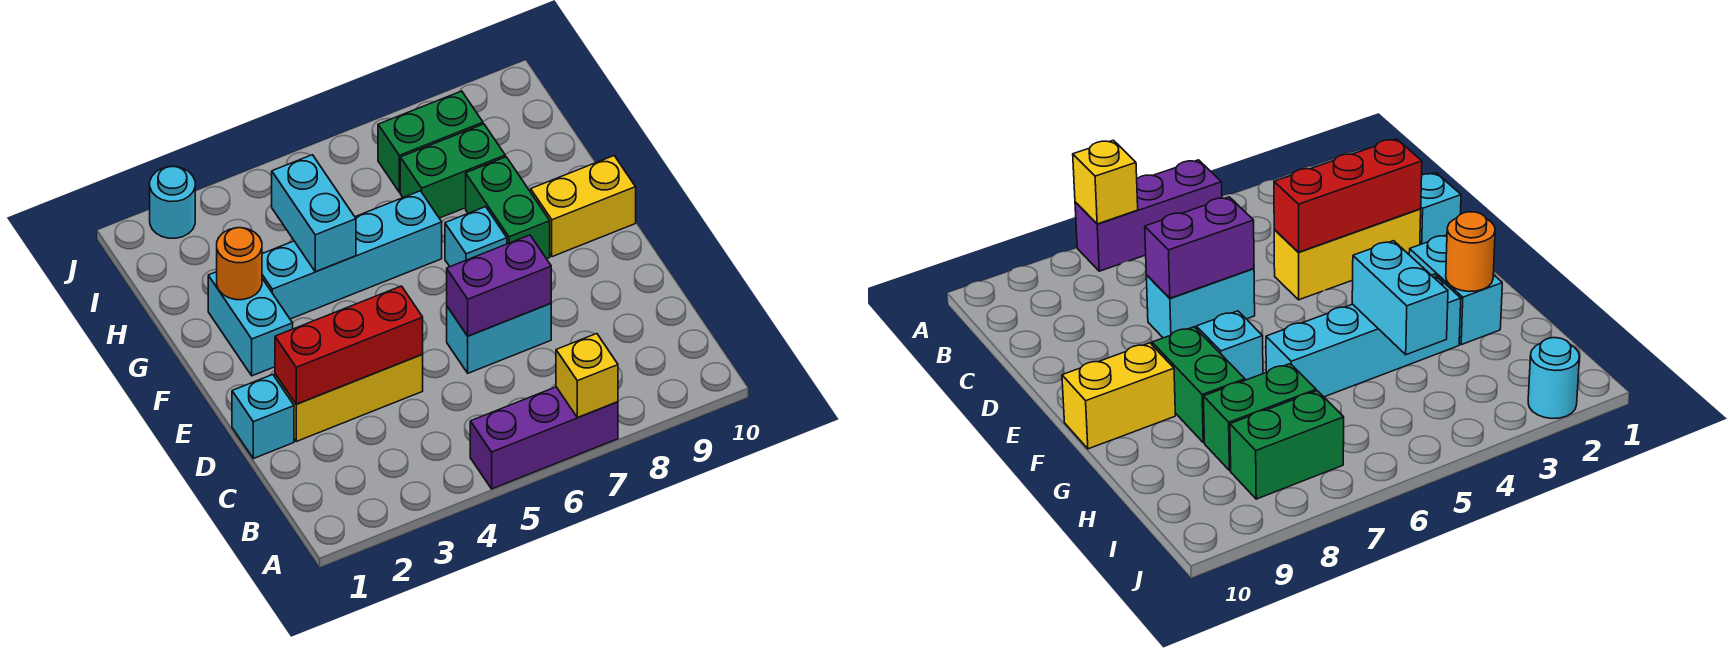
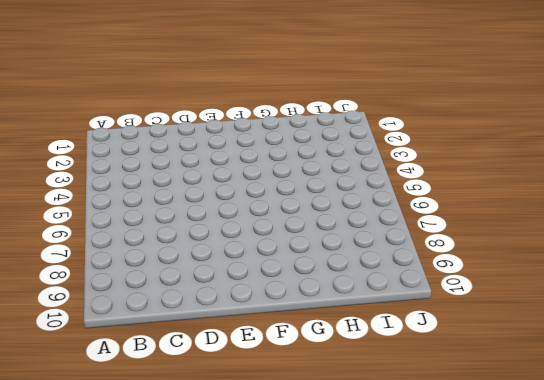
none -> purple brick A5:A7 level 1
none -> cyan brick D1 level 1
none -> yellow brick D2:D4 level 1

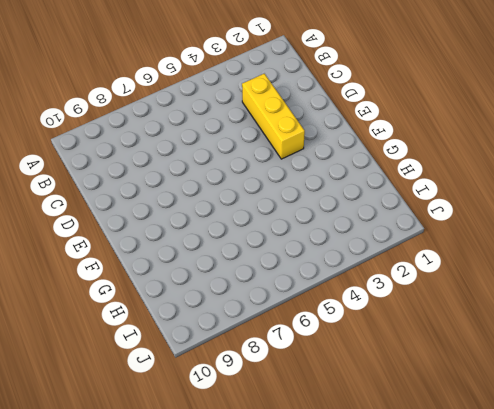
yellow brick C3:E3 level 1 -> yellow brick D2:D4 level 1
none -> purple brick A5:A7 level 1
none -> cyan brick D1 level 1
none -> cyan brick D6:D7 level 1

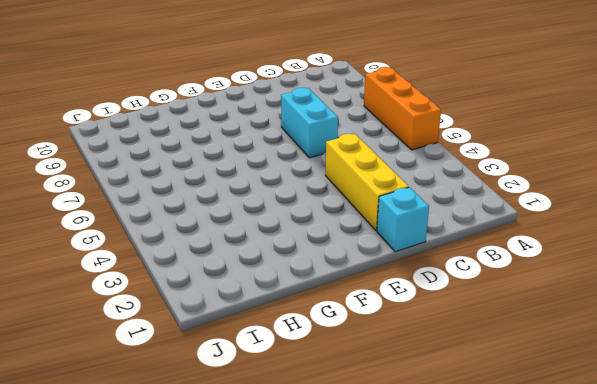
orange brick A5:A7 level 1 -> purple brick A5:A7 level 1
none -> cyan brick F2:G2 level 1
none -> cyan brick F7 level 1
none -> green brick F8:G8 level 1

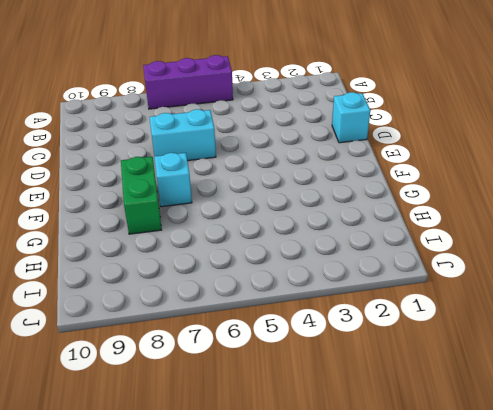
none -> yellow brick D2:D4 level 1
none -> cyan brick F2:G2 level 1
none -> yellow brick F9:F10 level 1

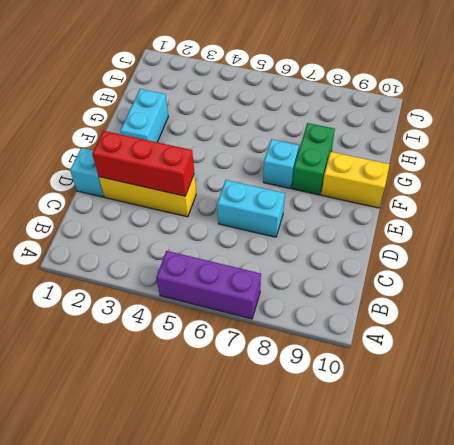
none -> cyan brick G3:G6 level 1
none -> green brick H7:H8 level 1
none -> green brick I7:I8 level 1

